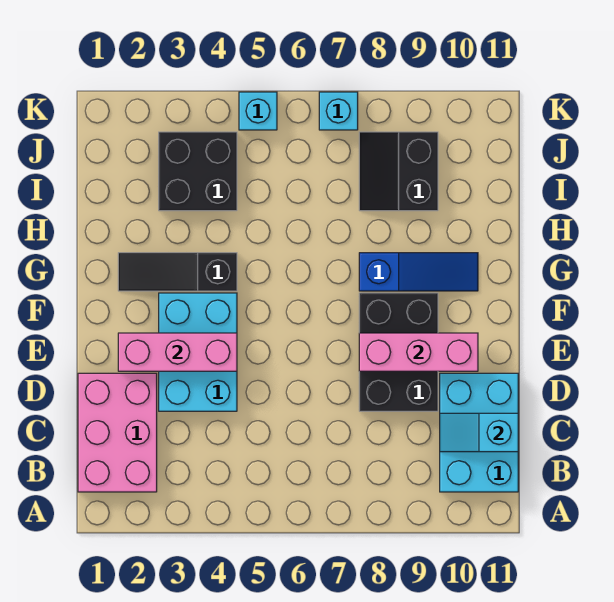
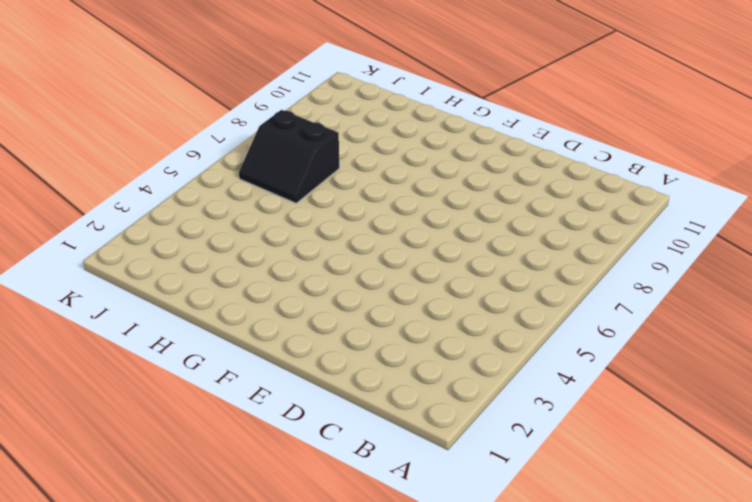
black slope I6:J7 level 1 top 7 -> black slope I8:J9 level 1 top 9
none -> pink brick B1:D2 level 1
none -> cyan brick B10:D11 level 1
none -> cyan brick D3:F4 level 1

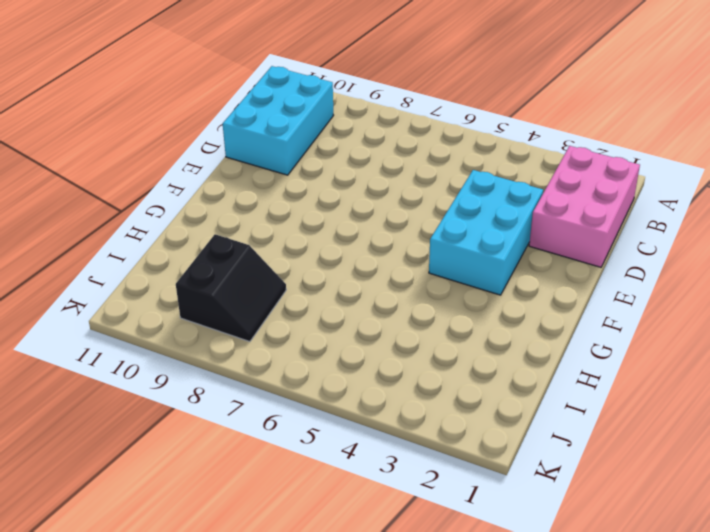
none -> black brick D8:F9 level 1
none -> black slope G2:G4 level 1 top 4
none -> blue slope G8:G10 level 1 top 8

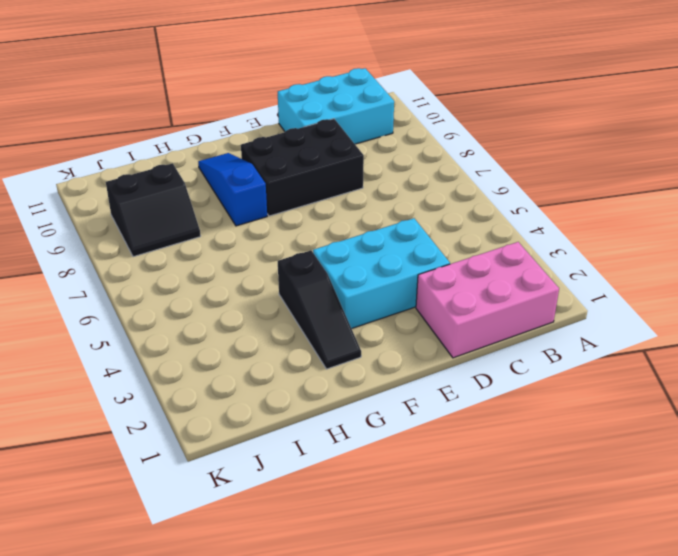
none -> black brick I3:J4 level 1
none -> cyan brick K5 level 1
none -> cyan brick K7 level 1

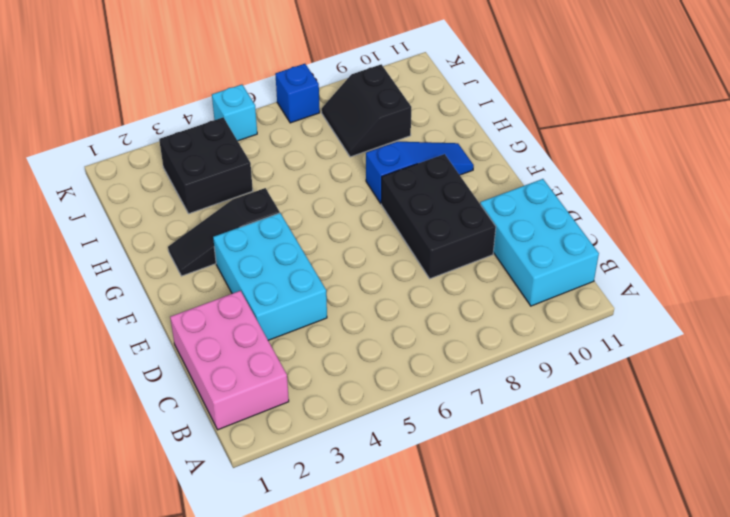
blue brick K7 level 1 -> cyan brick K7 level 1
none -> cyan slope C10:C11 level 2 top 11
none -> pink brick E2:E4 level 2
none -> pink brick E8:E10 level 2

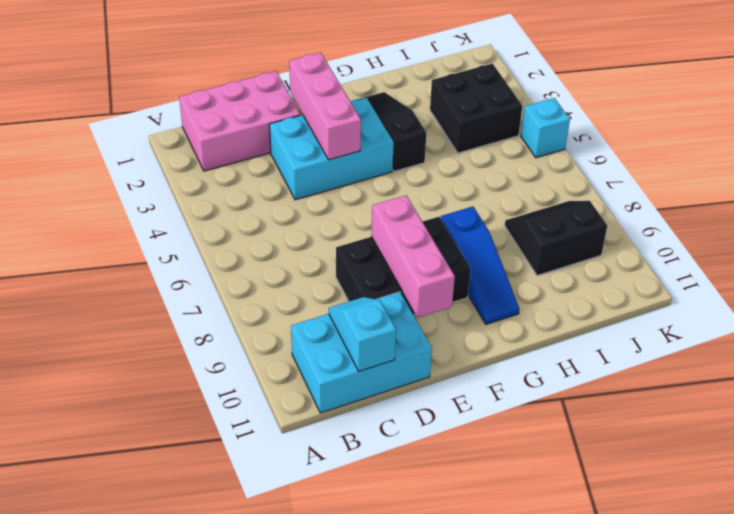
none -> cyan brick K7 level 1

